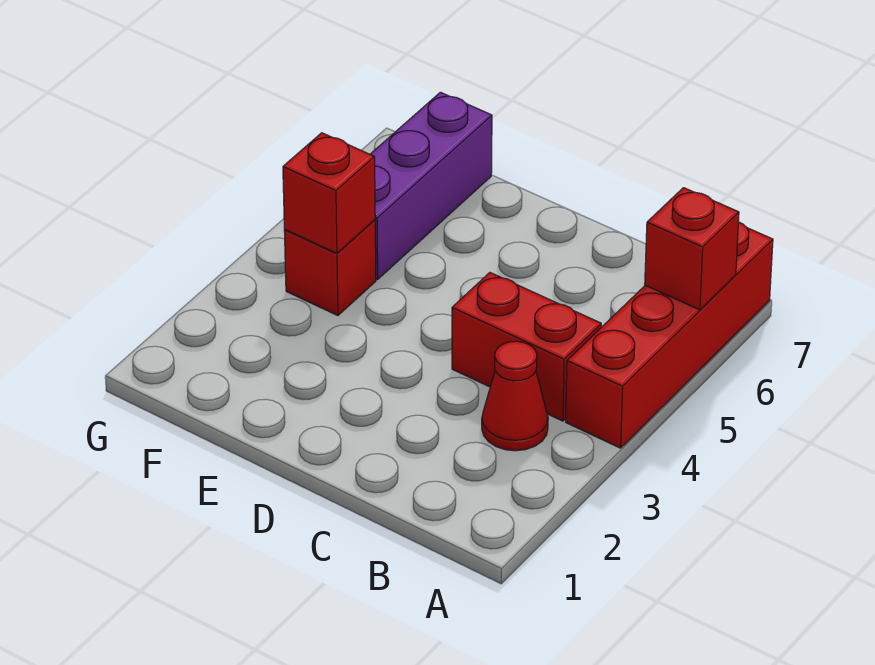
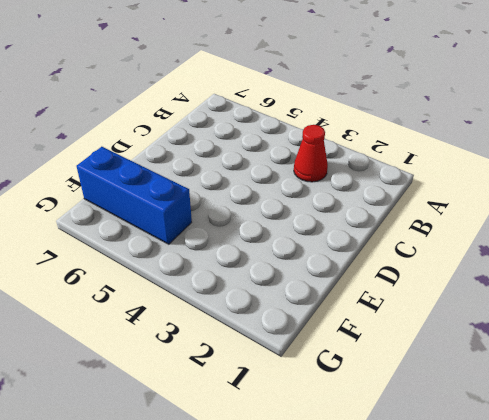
blue brick F5:F7 level 1 -> purple brick F5:F7 level 1
none -> red brick A4:A7 level 1
none -> red brick B4:C4 level 1

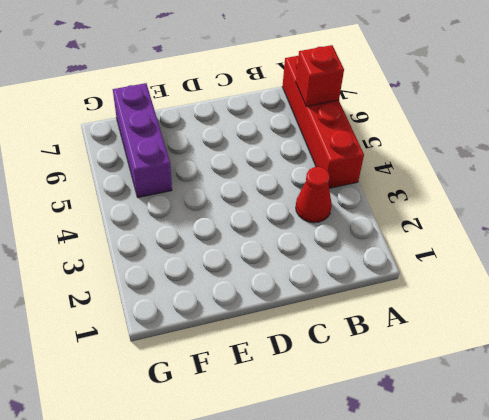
none -> red brick B4:C4 level 1
none -> red brick F4 level 1

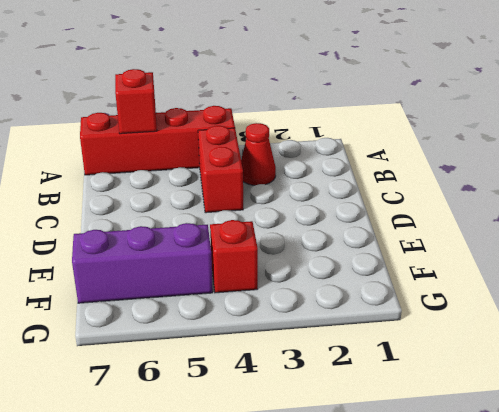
none -> red brick F4 level 2

